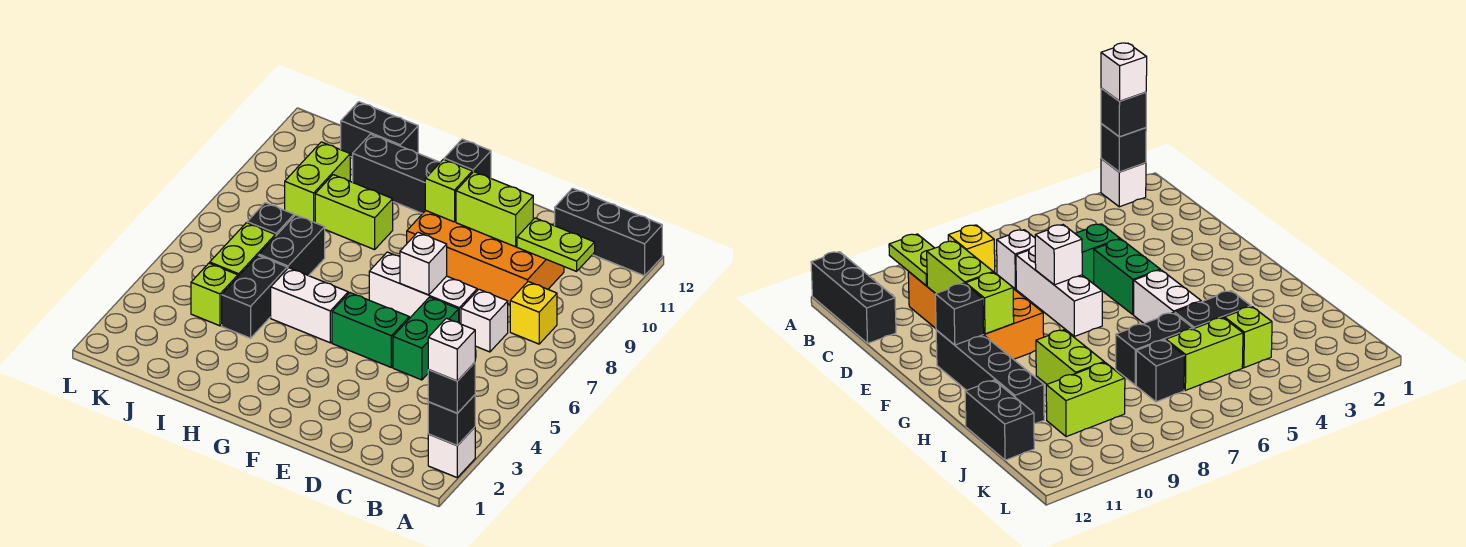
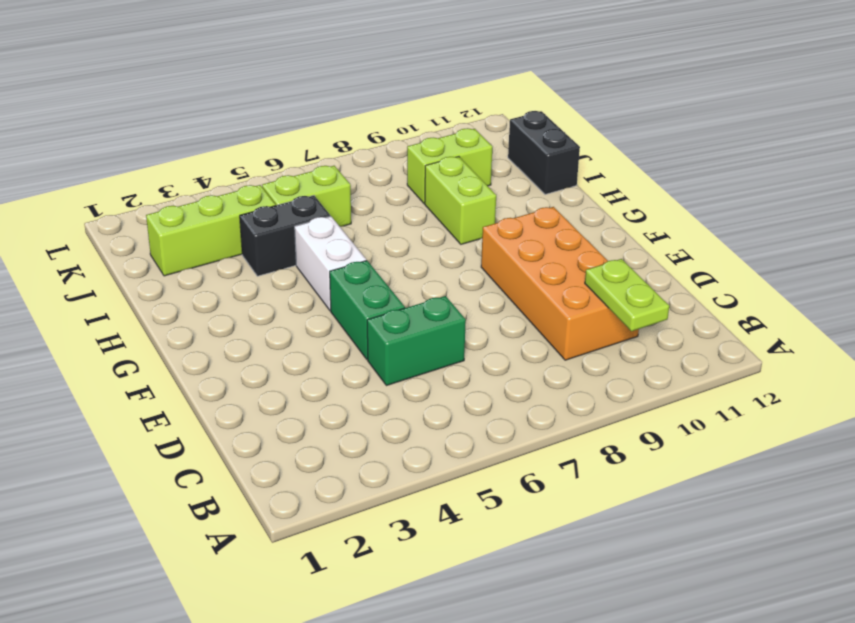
lime brick J2:J4 level 1 -> lime brick J4 level 1
none -> white brick A2 level 1
none -> black brick A12:C12 level 1
none -> yellow brick B8 level 1

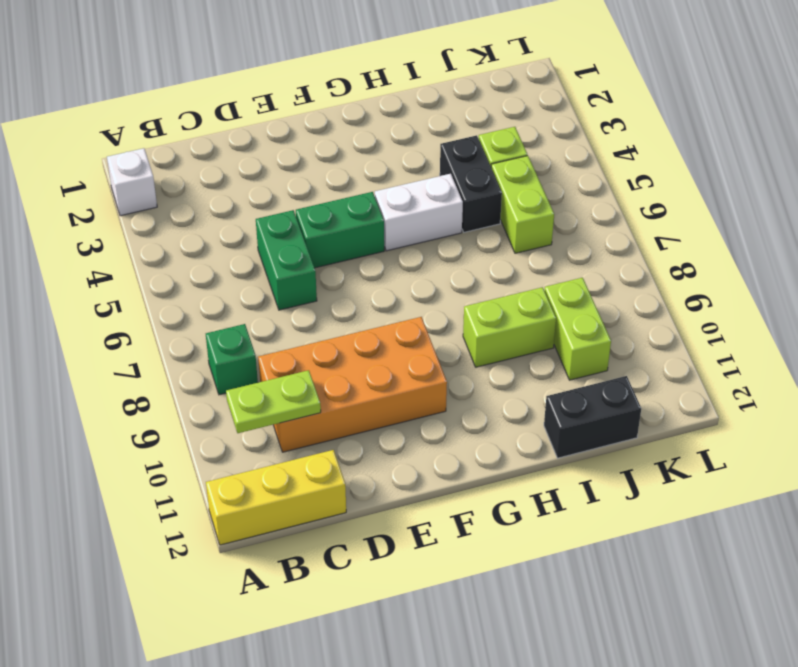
yellow brick A12:C12 level 1 -> black brick A12:C12 level 1
green brick B8 level 1 -> yellow brick B8 level 1
none -> white brick C7 level 1
none -> white brick D7:F7 level 1
none -> black brick F11:I11 level 1

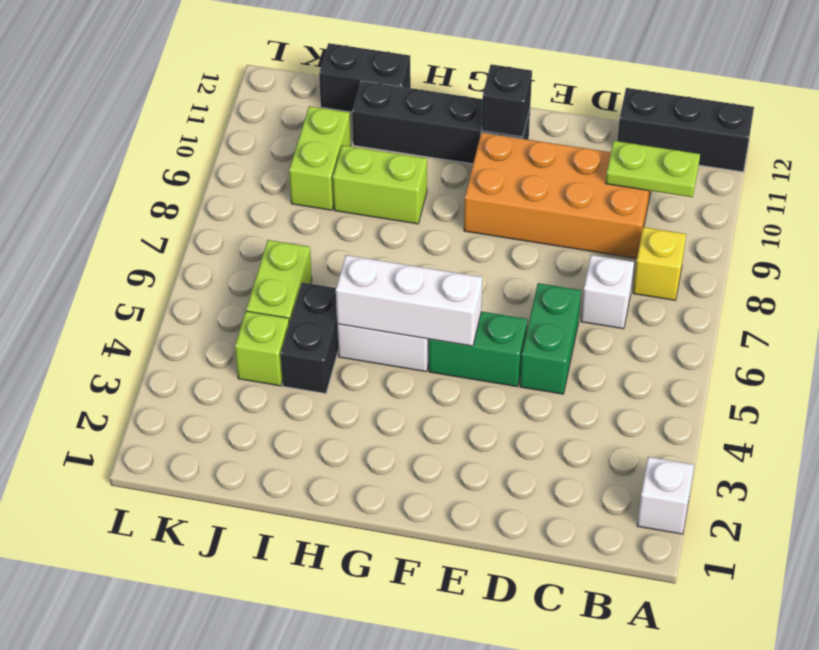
white brick F5:H5 level 2 -> white brick D7:F7 level 1
none -> black brick I6:I7 level 1
none -> black brick J7 level 1
none -> black brick A2 level 2

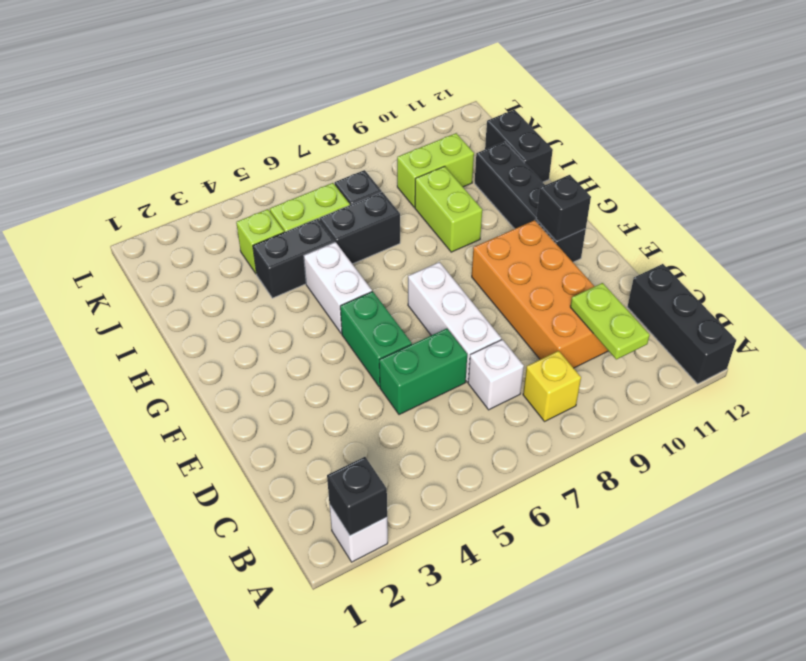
none -> lime brick D10:E10 level 2
none -> white brick E7 level 2
none -> lime brick F10 level 2

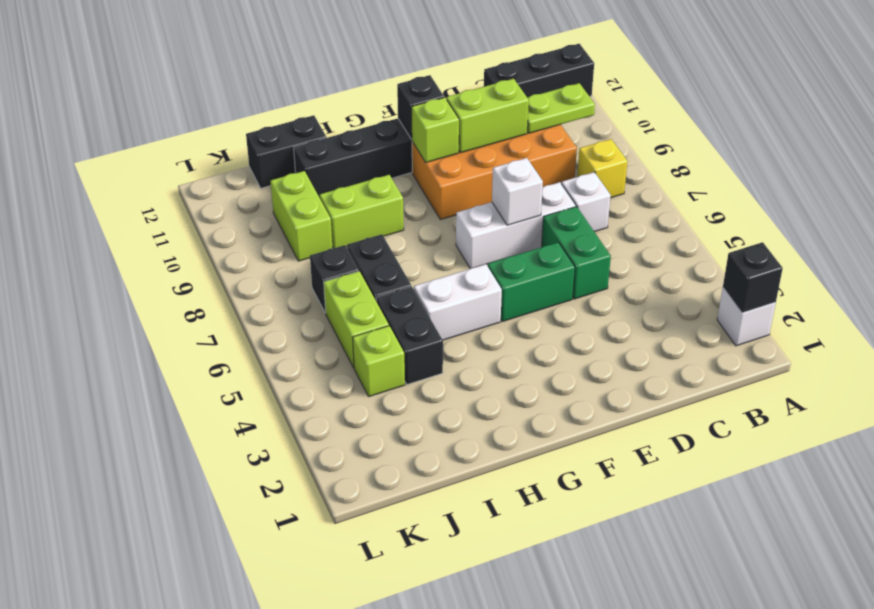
none -> black brick A2 level 3
none -> white brick A2 level 4

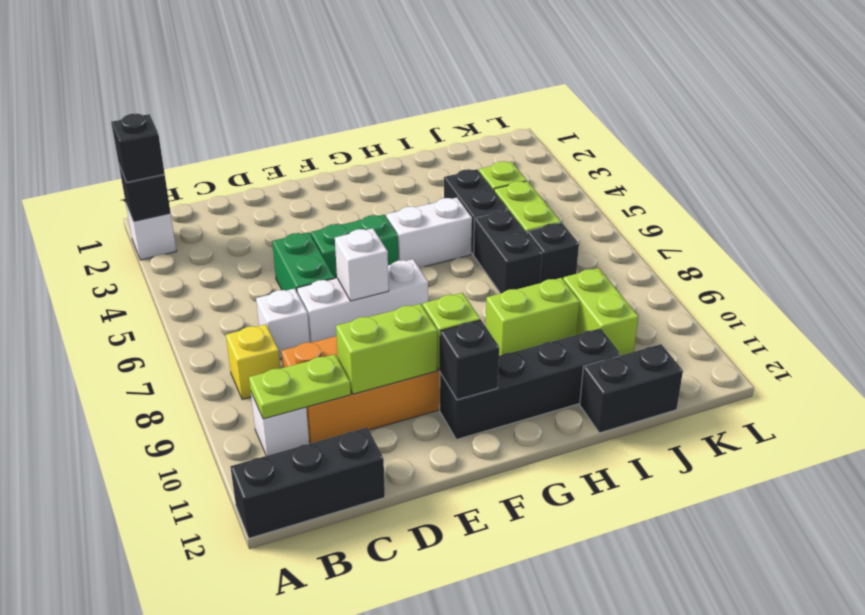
white brick B10 level 1 -> white brick A2 level 4

